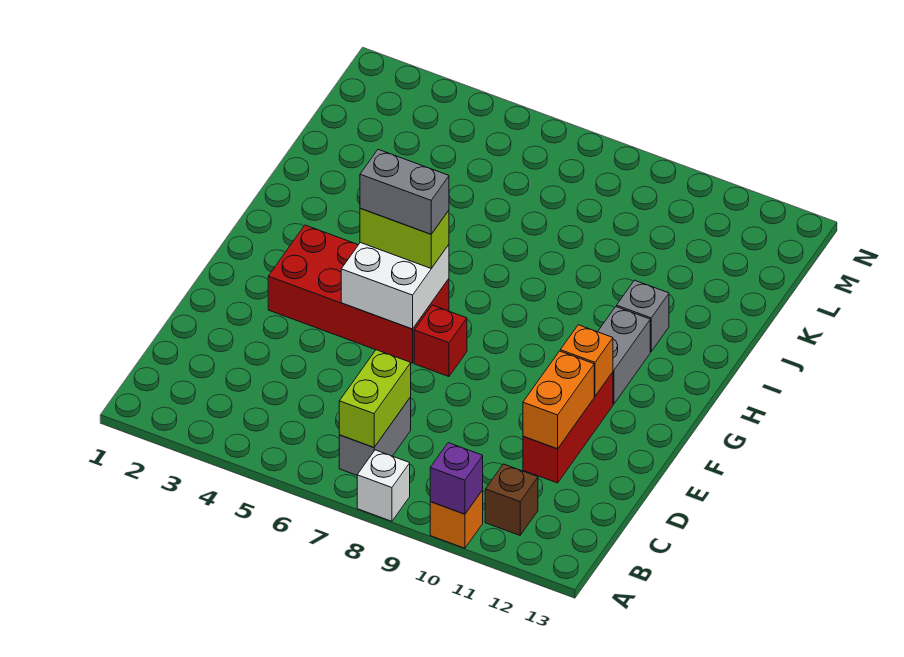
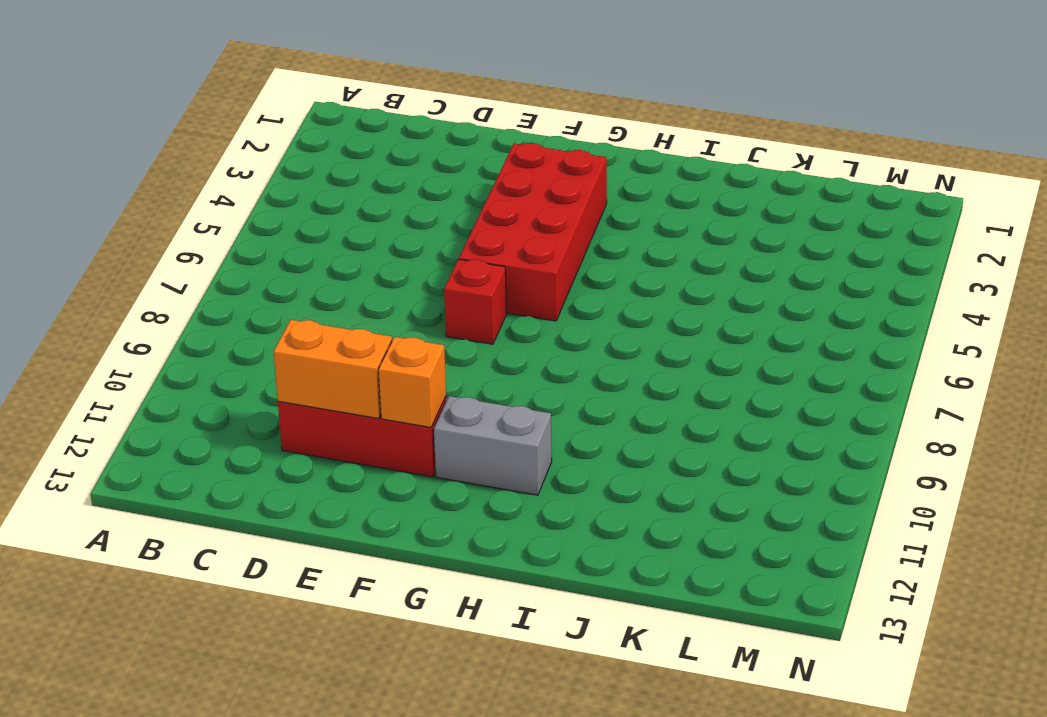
none -> white brick A8 level 1
none -> orange brick A10 level 1
none -> grey brick B7:C7 level 1

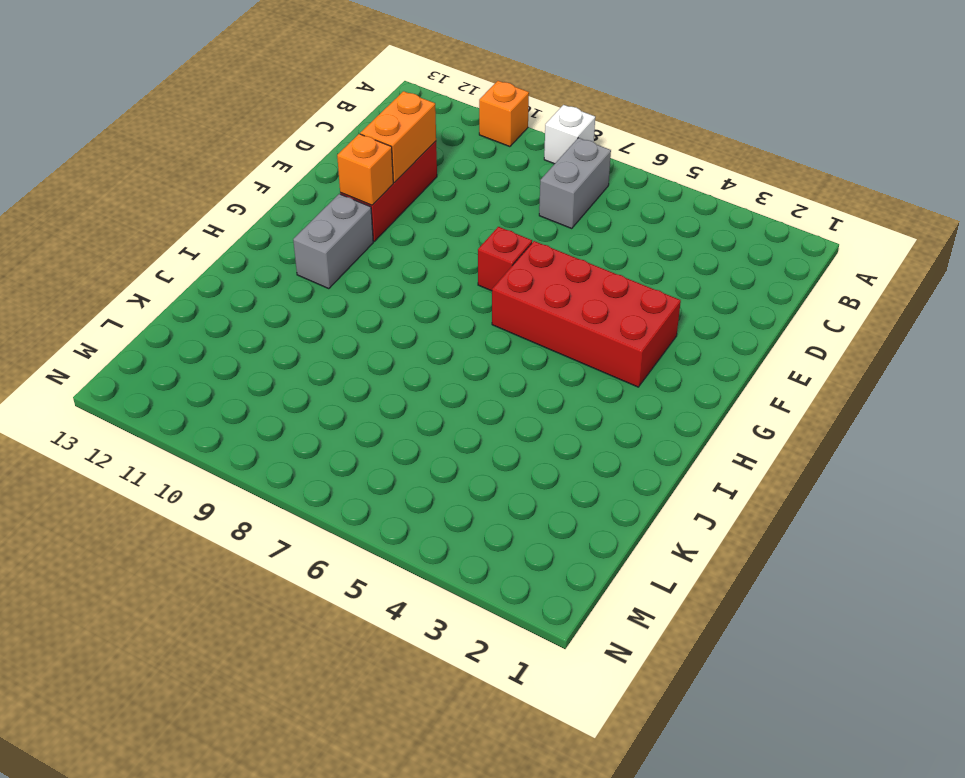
none -> brown brick B11 level 1
none -> grey brick I11 level 1
none -> purple brick A10 level 2

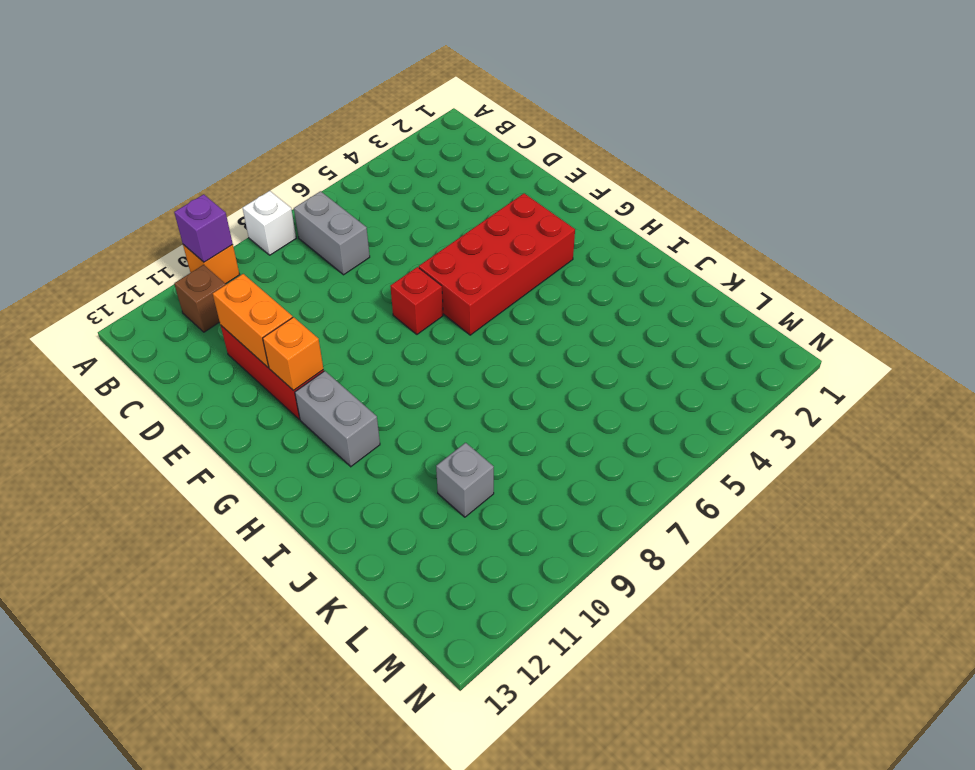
grey brick K10 level 1 -> grey brick I11 level 1
none -> lime brick B7:C7 level 2
none -> white brick F5:G6 level 2
none -> lime brick G5:G6 level 3

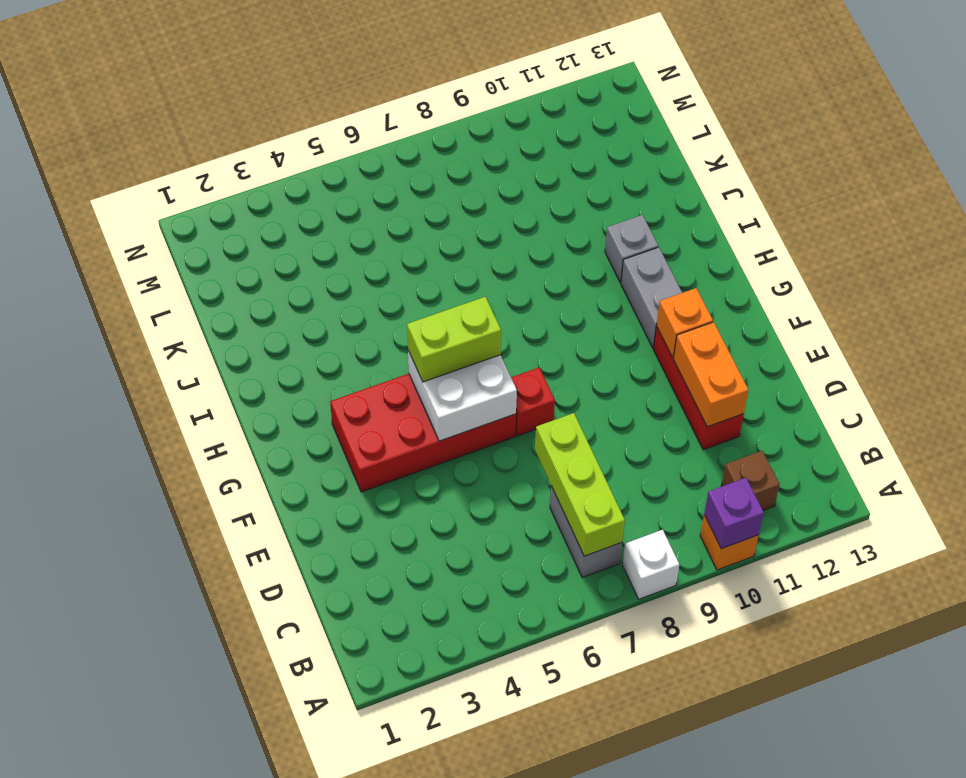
lime brick B7:D7 level 2 -> lime brick B7:C7 level 2
none -> grey brick G5:G6 level 4

